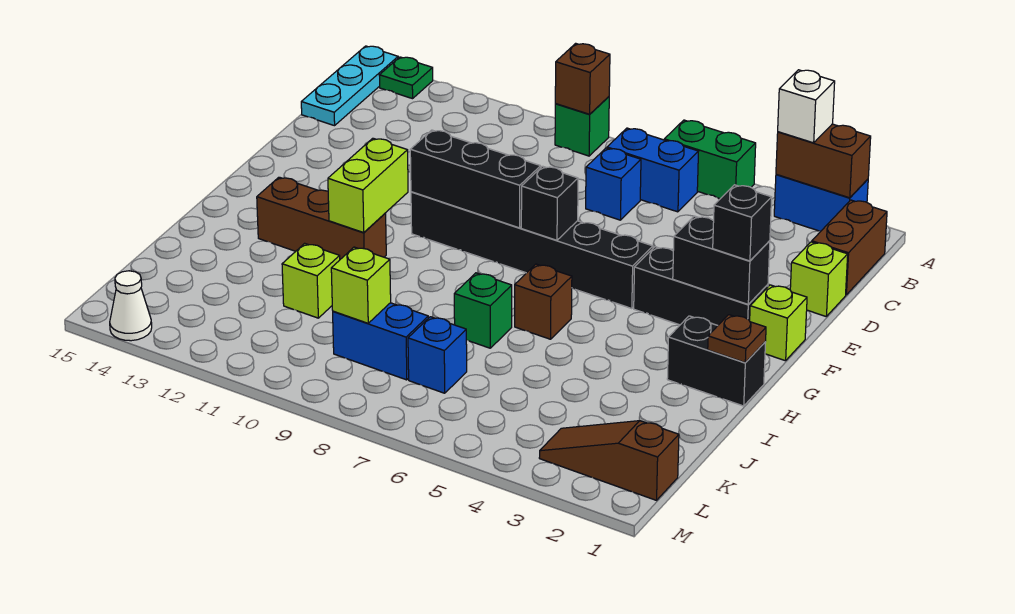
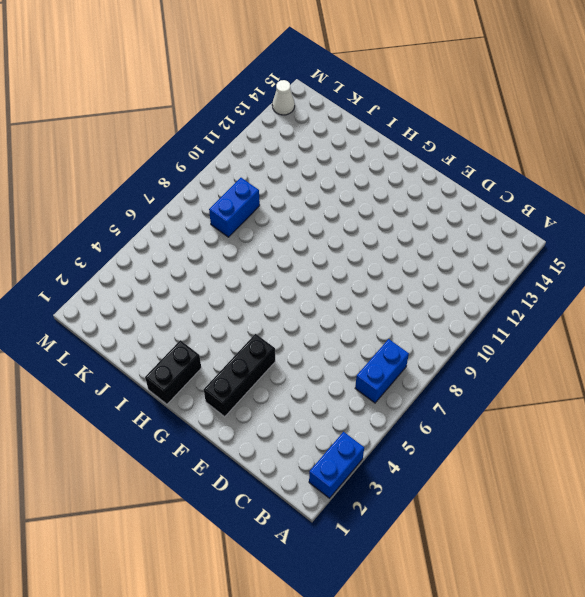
none -> green brick A5:A6 level 1
none -> green brick A9 level 1
none -> green plate A14 level 1
none -> cyan plate A15:C15 level 1

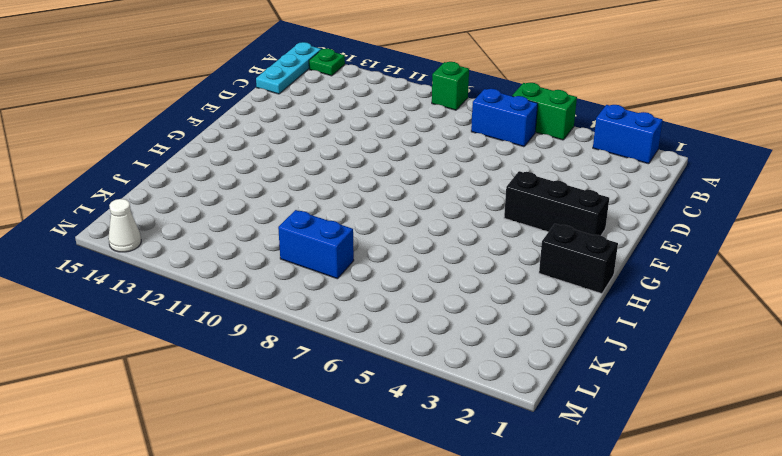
none -> brown brick B1:C1 level 1
none -> blue brick C7 level 1
none -> lime brick D1 level 1
none -> lime brick F1 level 1

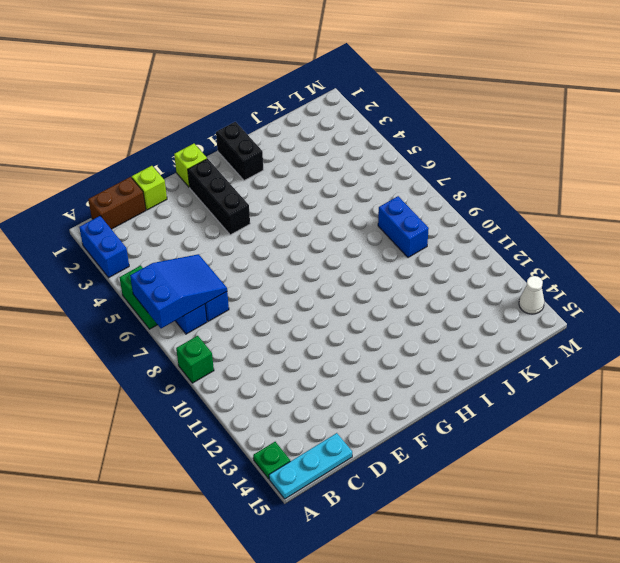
blue slope A6:C7 level 2 top A -> none
none -> black brick F5:F10 level 1
none -> brown brick H6 level 1
none -> brown brick H11:H13 level 1
none -> green brick I7 level 1

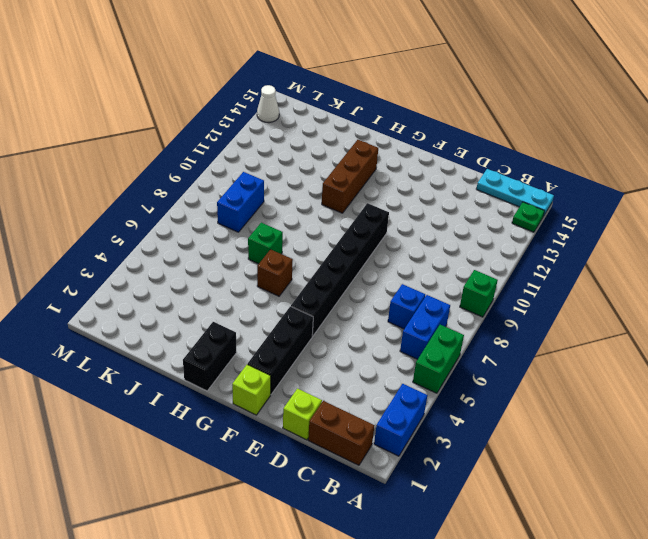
none -> lime brick J11 level 1
none -> blue brick K7 level 1
none -> brown slope L1:L3 level 1 top 1
none -> brown brick A2:A3 level 2

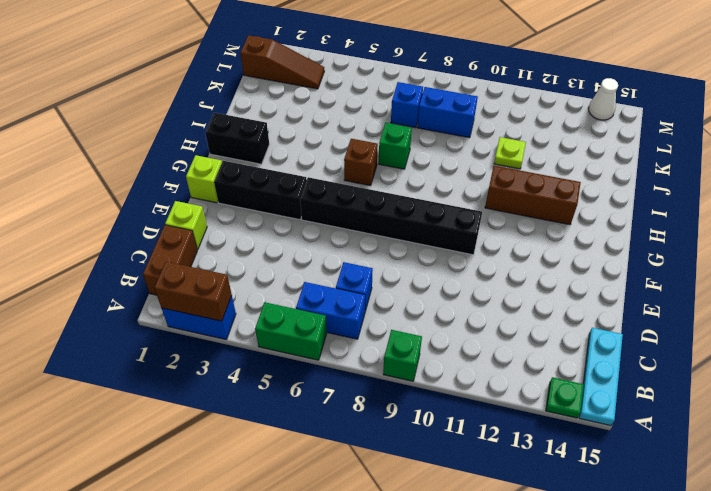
lime plate J11 level 1 -> lime brick J11 level 1
none -> brown brick A9 level 2
none -> black brick F2:F3 level 2
none -> black brick F7 level 2
none -> black brick F8:F10 level 2

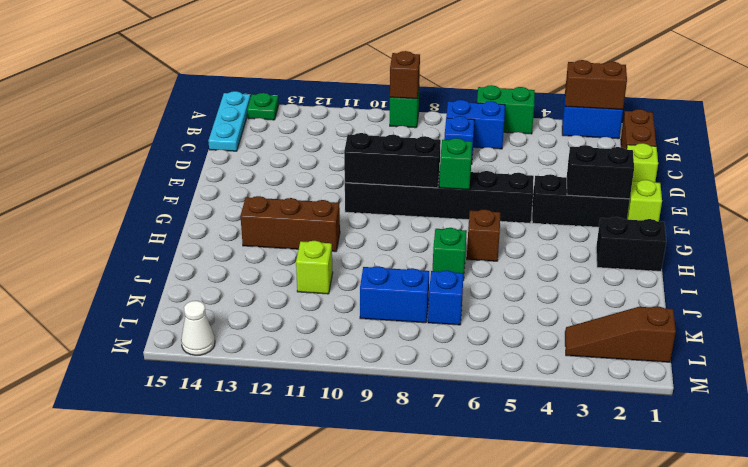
green brick F7 level 2 -> black brick F7 level 2
none -> lime brick G11:H11 level 2
none -> brown plate H1 level 2
none -> lime brick K9 level 2
none -> white brick A3 level 3

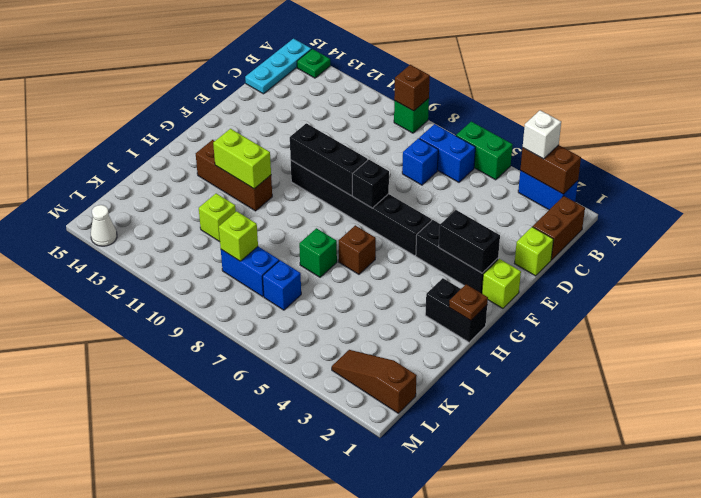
lime brick H11:H12 level 2 -> lime brick G11:H11 level 2
none -> black brick F2 level 3

